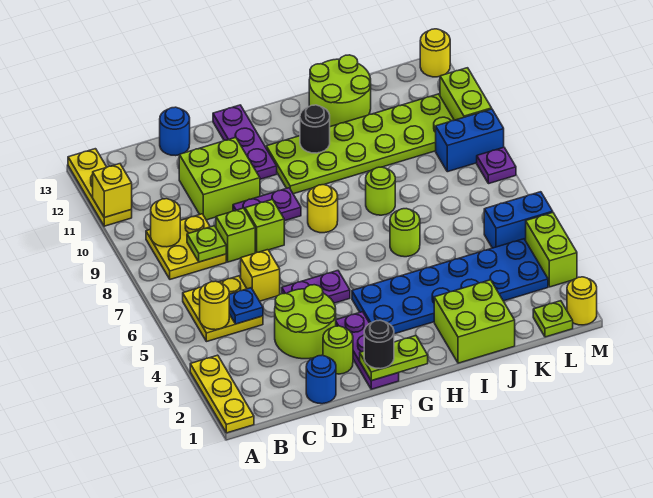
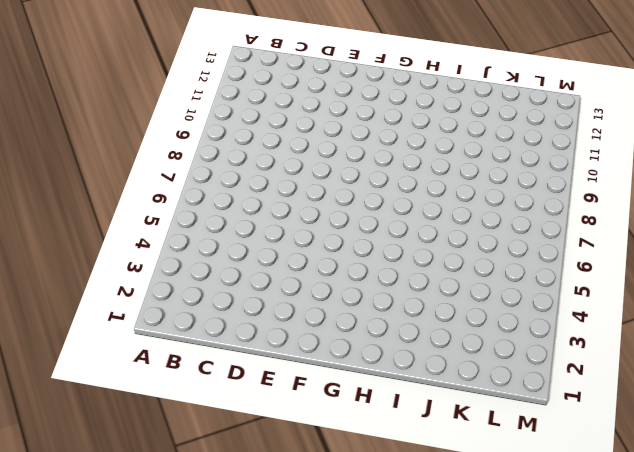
none -> yellow plate A1:A3 level 1
none -> yellow plate A11:A13 level 1
none -> yellow plate B5:C6 level 1
none -> yellow plate B8:C9 level 1

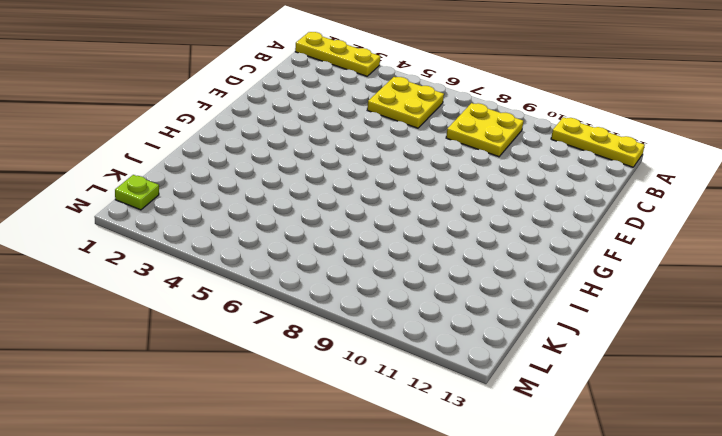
none -> blue round brick D1 level 1
none -> lime round brick D3:E4 level 1
none -> yellow brick D6 level 1
none -> lime brick D8 level 1

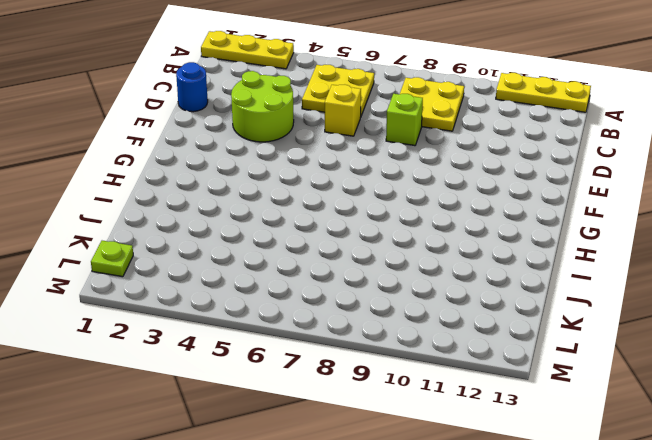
none -> lime brick D10:E11 level 1
none -> blue round brick D13 level 1
none -> lime round brick E2 level 1
none -> purple plate E5:F5 level 1

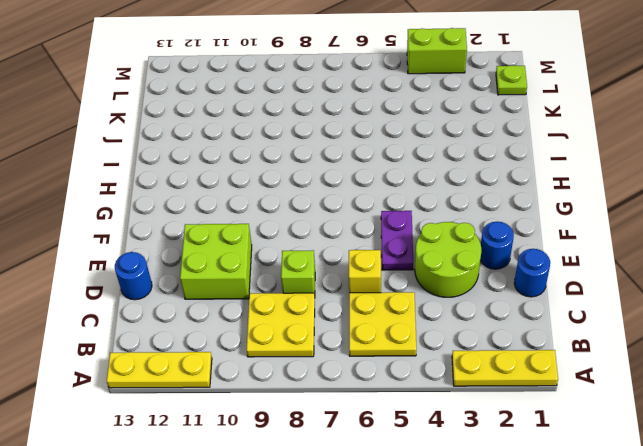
blue round brick E2 level 1 -> lime round brick E2 level 1
none -> lime brick E8 level 1
none -> purple plate E9:F9 level 1
none -> purple plate F1:F3 level 1
none -> purple plate F11:F13 level 1

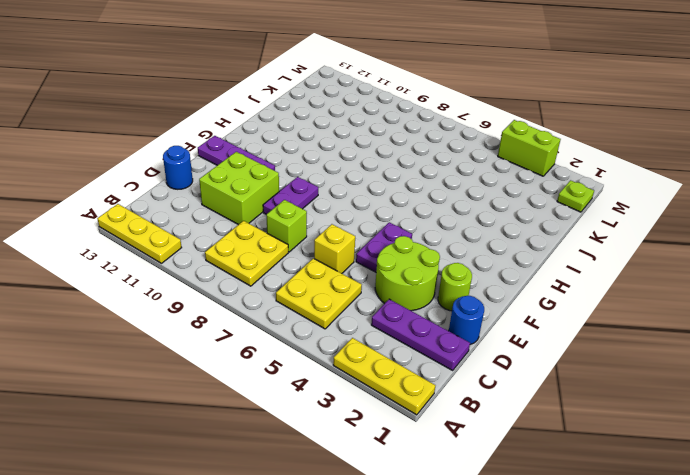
purple plate C1:C3 level 1 -> purple plate F1:F3 level 1
none -> lime brick E8 level 1
none -> blue plate G3:L4 level 1
none -> yellow round brick G8 level 1
none -> lime plate G10:L11 level 1

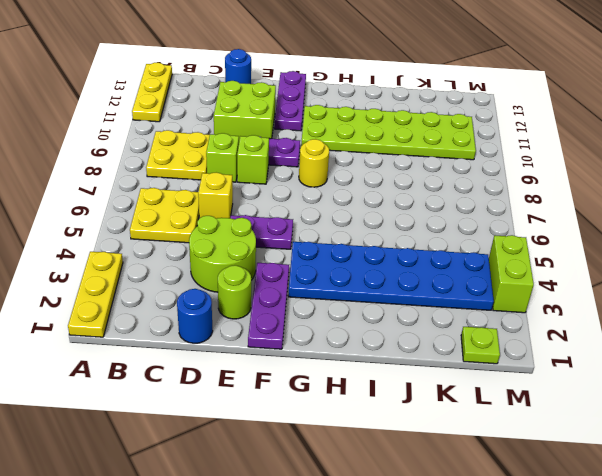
none -> lime brick I1:J2 level 1
none -> lime round brick I6 level 1
none -> lime round brick I8 level 1
none -> lime round brick I12:J13 level 1

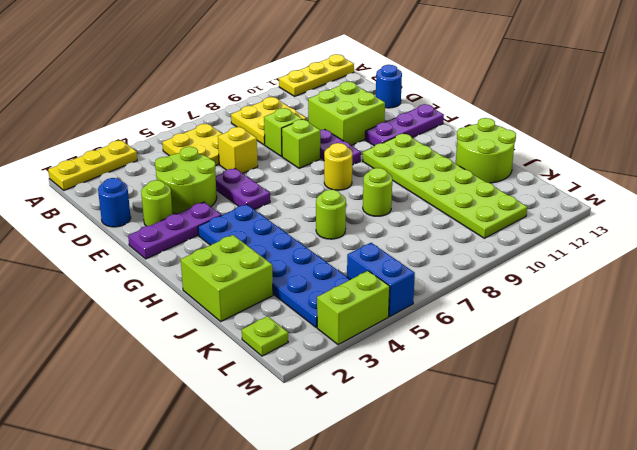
none -> blue brick L9:M9 level 1
none -> yellow round brick M1 level 1
none -> purple plate M8 level 1
none -> lime brick M10:M11 level 1

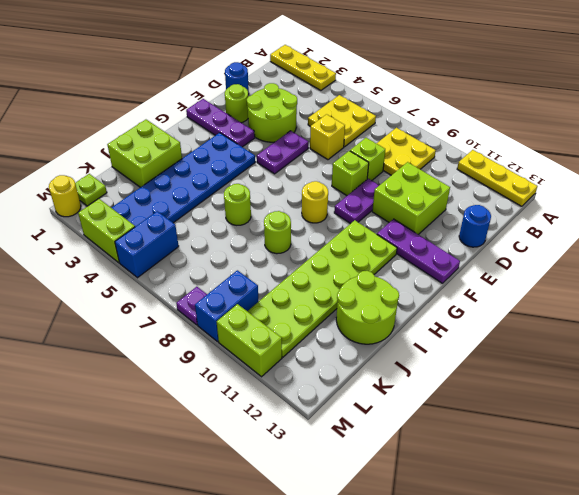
none -> yellow round brick M13 level 1
none -> yellow brick A11 level 2
none -> yellow round brick B5 level 2
none -> yellow round brick B9 level 2

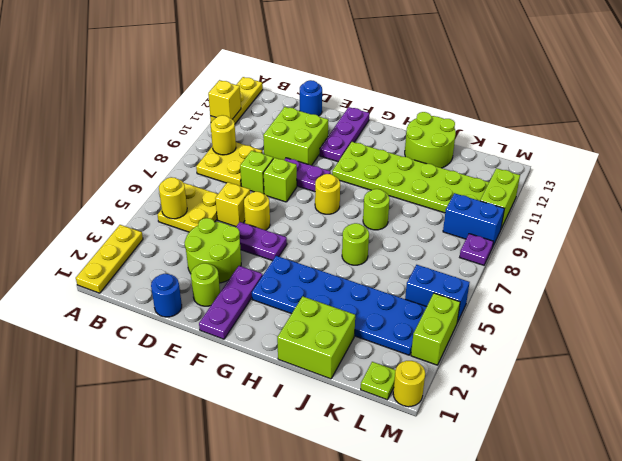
yellow round brick E6 level 1 -> yellow round brick M13 level 1
none -> blue plate C5 level 2
none -> lime plate C8 level 2
none -> lime plate F1:G1 level 2
none -> black round brick H11 level 2

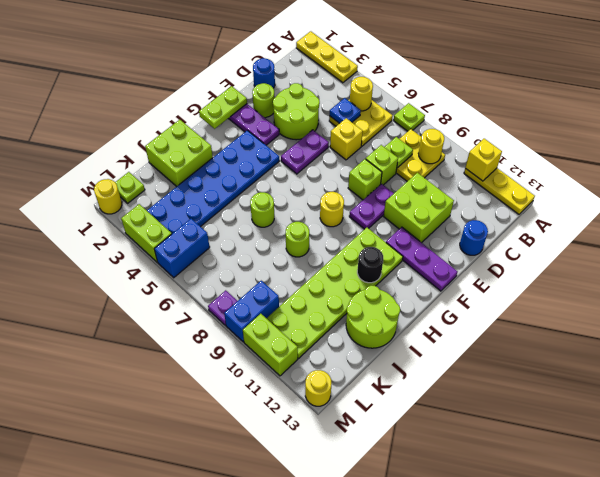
lime plate A7 level 1 -> none
none -> black round brick F1 level 3

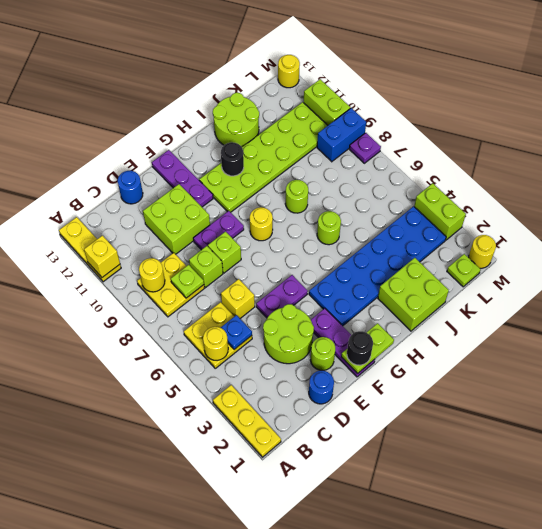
none -> blue brick L5:M5 level 1

